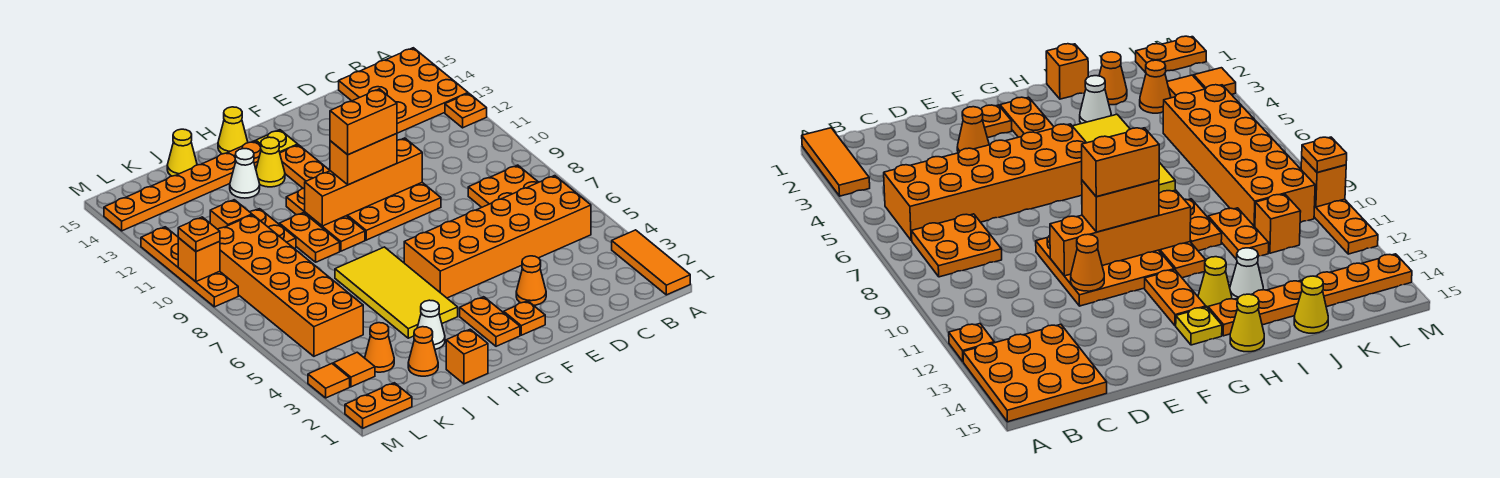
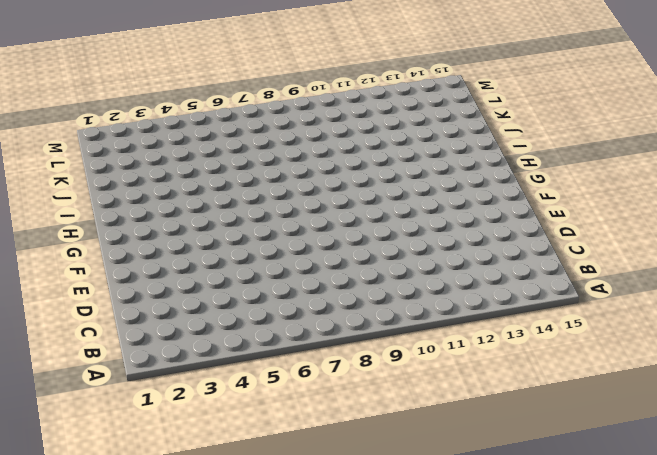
none -> orange tile A1:A3 level 1
none -> orange plate A12 level 1
none -> orange plate A13:C15 level 1
none -> orange brick B5:G6 level 1

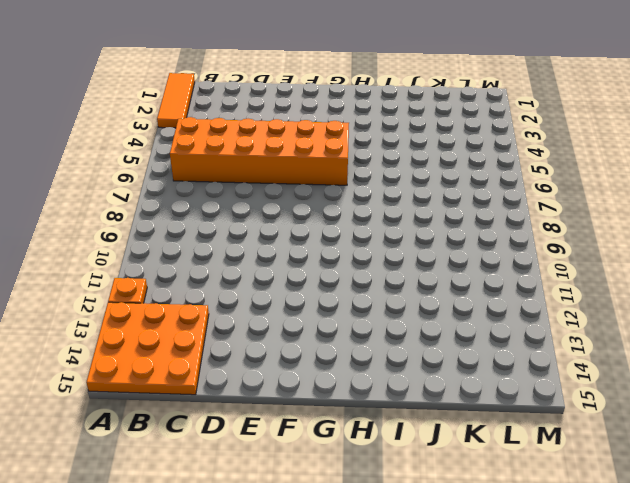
none -> orange plate B7:C8 level 1
none -> orange cone E3 level 1
none -> orange plate E9:G11 level 1
none -> orange plate F2 level 1

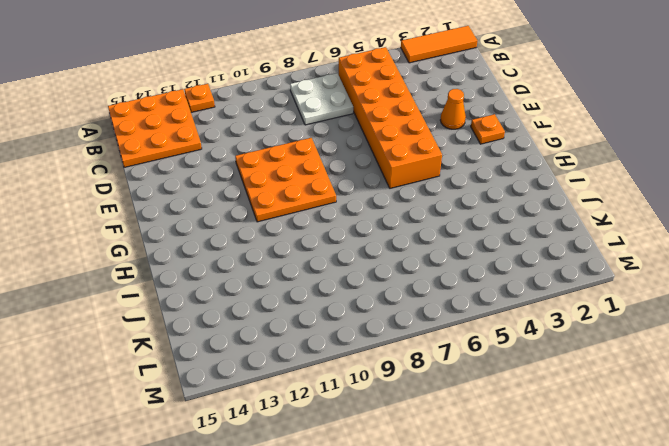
white plate B7:C8 level 1 -> orange plate B7:C8 level 1
none -> orange plate G2:G3 level 1
none -> orange plate G12:G13 level 1
none -> yellow plate G14 level 1
none -> yellow tile H4:I7 level 1

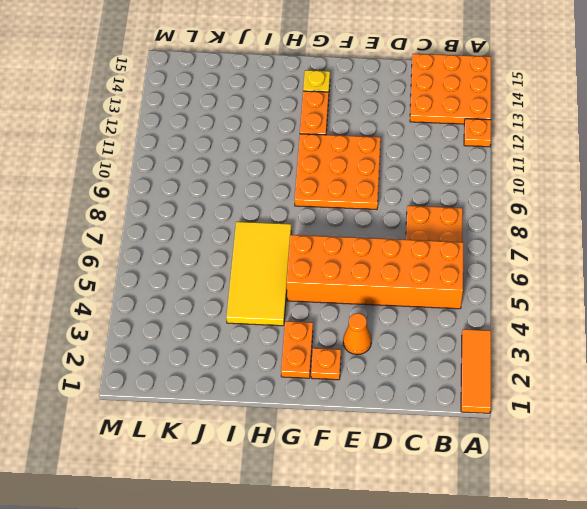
none -> orange plate H9:H11 level 1
none -> yellow cone H13 level 1
none -> orange plate H14:M14 level 1
none -> yellow cone H15 level 1

